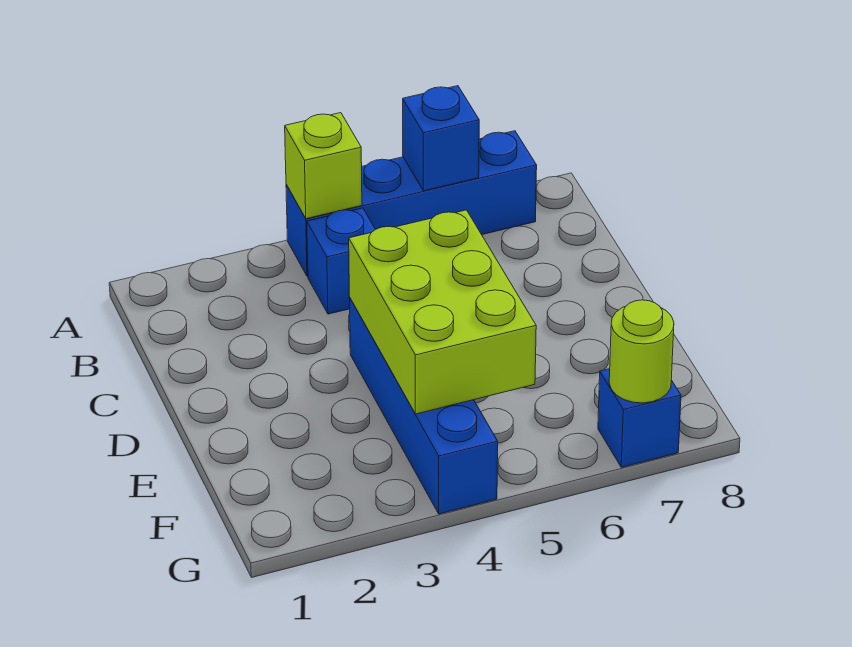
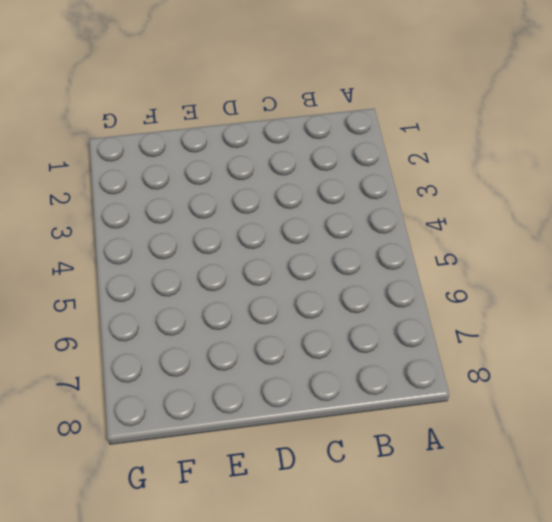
none -> blue brick A4:A7 level 1
none -> blue brick B4 level 1

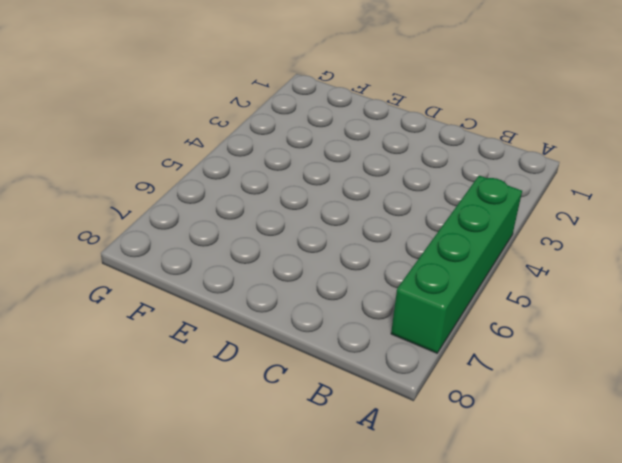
green brick A4:A7 level 1 -> blue brick A4:A7 level 1
none -> blue brick B4 level 1
none -> blue brick D4:G4 level 1

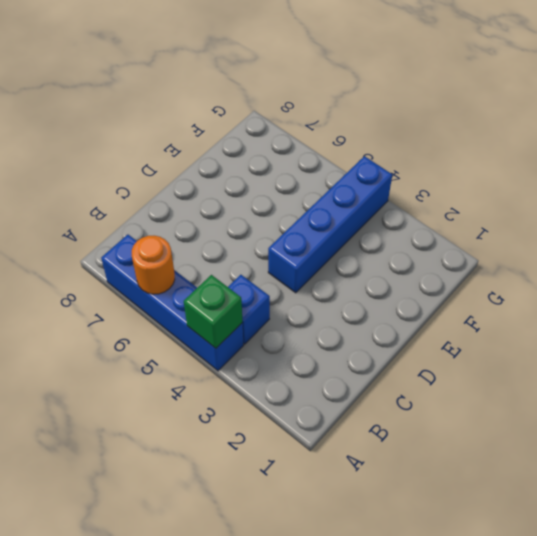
green brick A4 level 2 -> lime brick A4 level 2
orange round brick A6 level 2 -> blue brick A6 level 2
none -> blue brick G7 level 1
none -> lime brick D4:F5 level 2

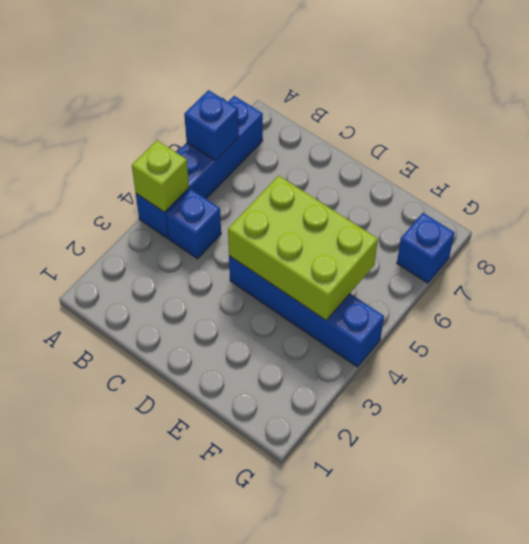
none -> lime round brick G7 level 2

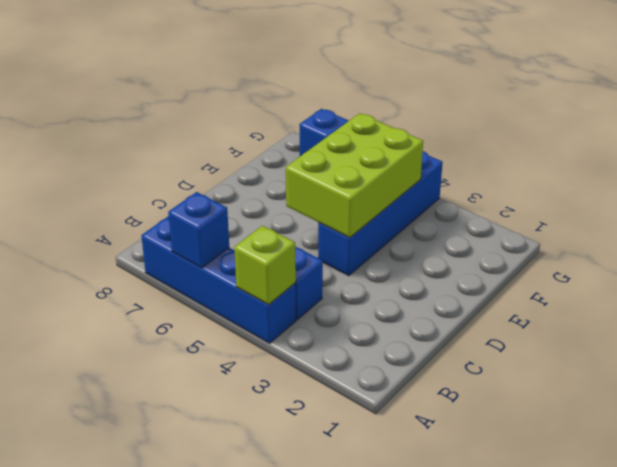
none -> lime round brick G7 level 2

